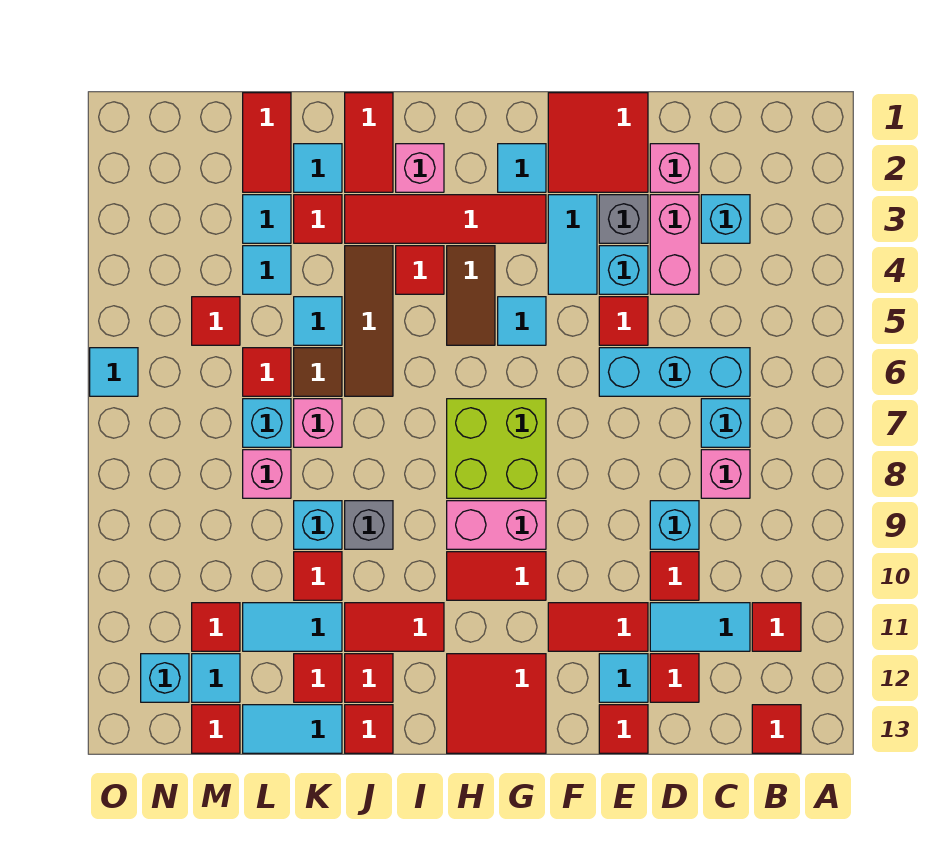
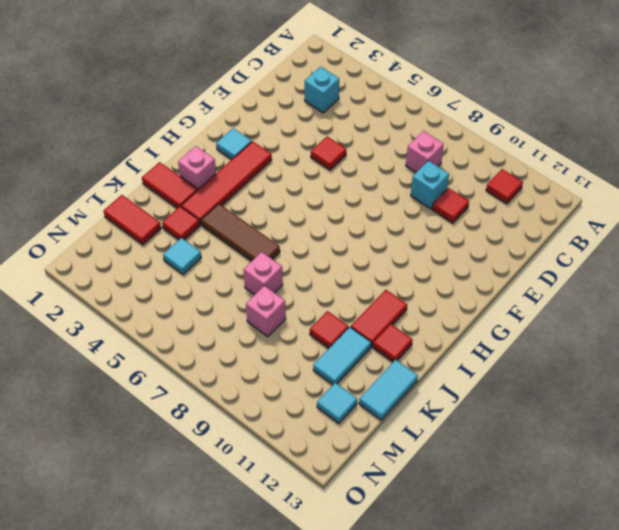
none -> red tile B13 level 1
none -> cyan brick C6:E6 level 1
none -> cyan brick C7 level 1
none -> cyan tile C11:D11 level 1

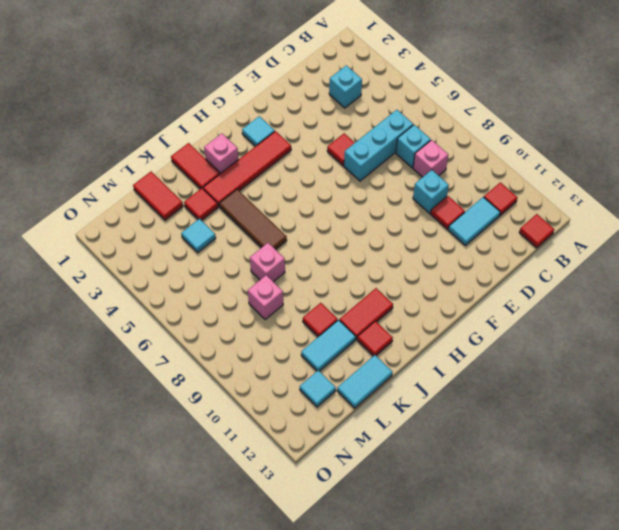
none -> pink brick D2 level 1
none -> pink brick D3:D4 level 1
none -> red tile D12 level 1
none -> red tile E1:F2 level 1

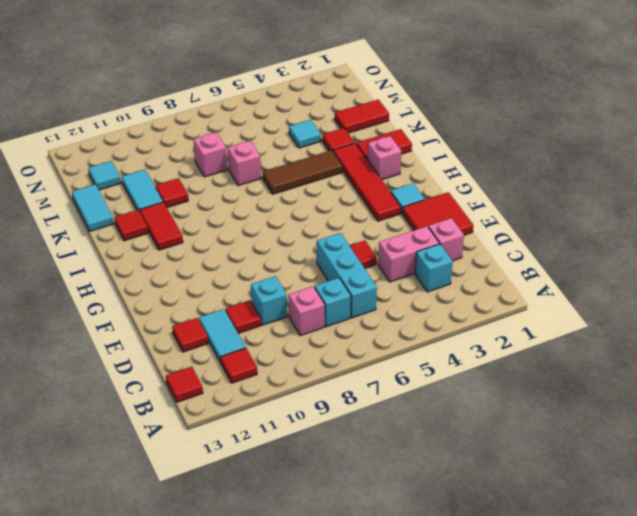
none -> grey brick E3 level 1
none -> cyan brick E4 level 1
none -> red tile E11:F11 level 1
none -> cyan tile E12 level 1

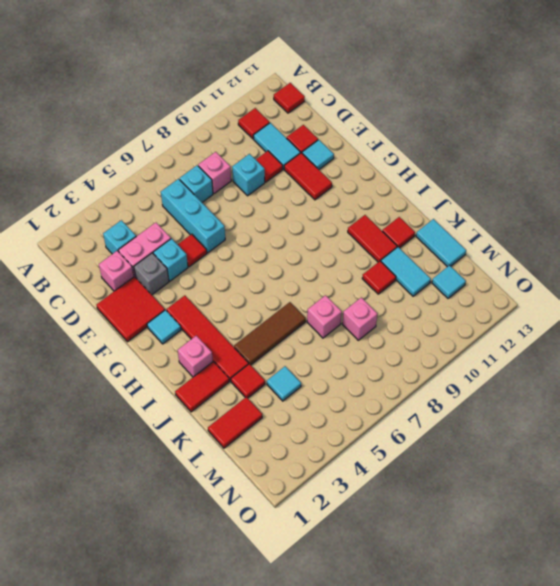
none -> red tile E13 level 1
none -> cyan tile F3:F4 level 1
none -> cyan tile G5 level 1
none -> lime brick G7:H8 level 1

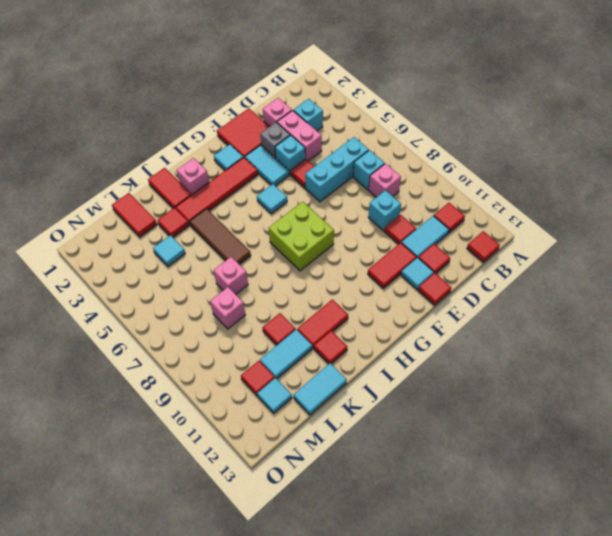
none -> pink brick G9:H9 level 1
none -> red tile G10:H10 level 1
none -> red tile G12:H13 level 1
none -> brown tile H4:H5 level 1

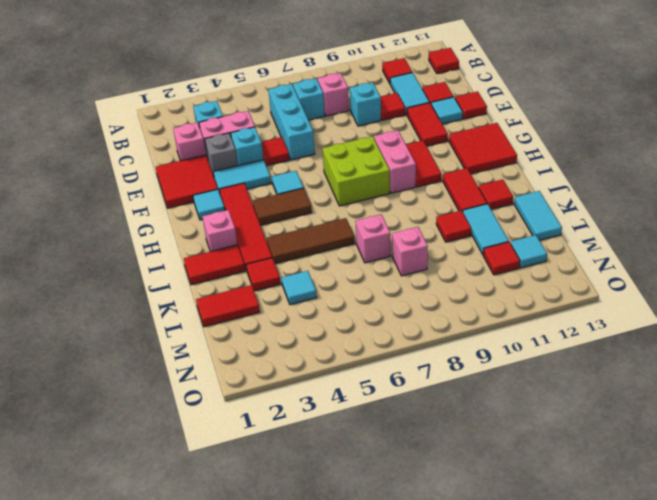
none -> red tile I4 level 1
none -> grey brick J9 level 1
none -> red tile J13 level 1
none -> cyan tile K2 level 1

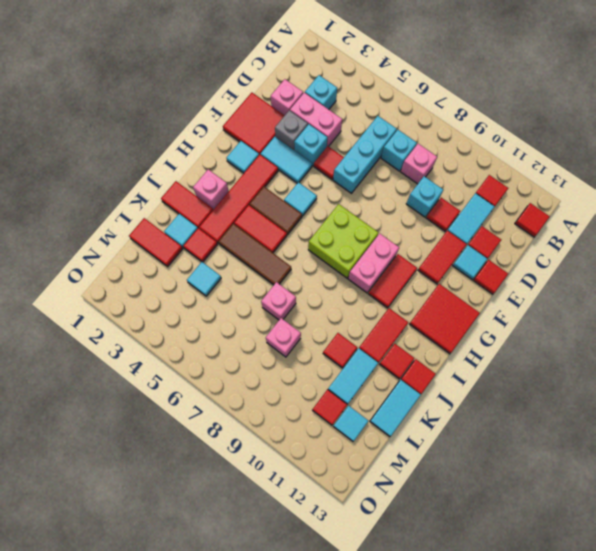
red tile I4:I5 level 1 -> red tile I4 level 1
none -> grey brick J9 level 1
none -> cyan tile K5 level 1
none -> brown tile K6 level 1
none -> cyan brick K9 level 1

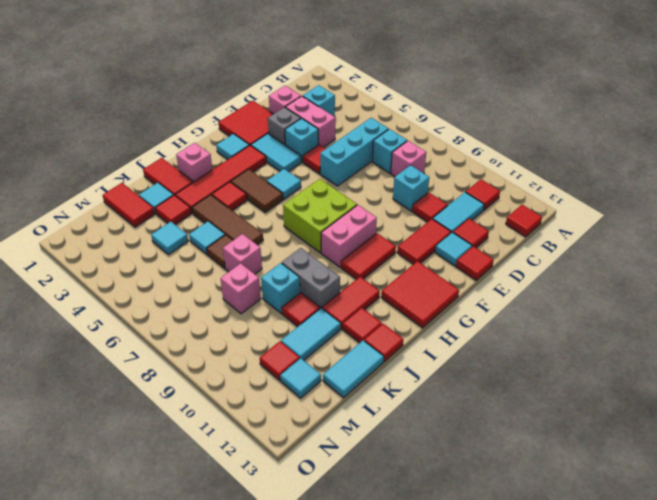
grey brick J9:J10 level 1 -> grey brick J9 level 1
none -> red tile K12 level 1
none -> cyan tile L3 level 1
none -> red tile L6 level 1
none -> cyan brick L7 level 1

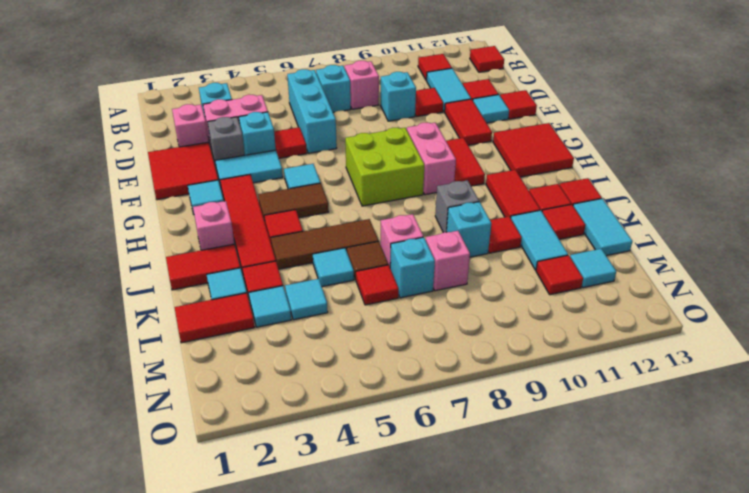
none -> red tile M5 level 1
none -> red tile M13 level 1
none -> cyan brick N12 level 1
none -> cyan tile O6 level 1

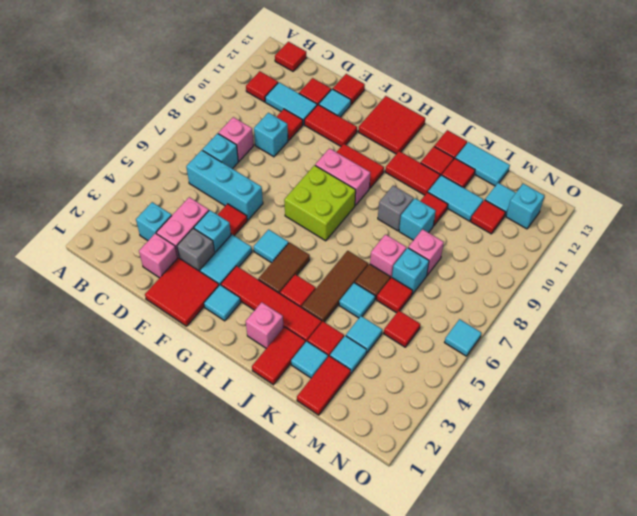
none -> red tile M13 level 1

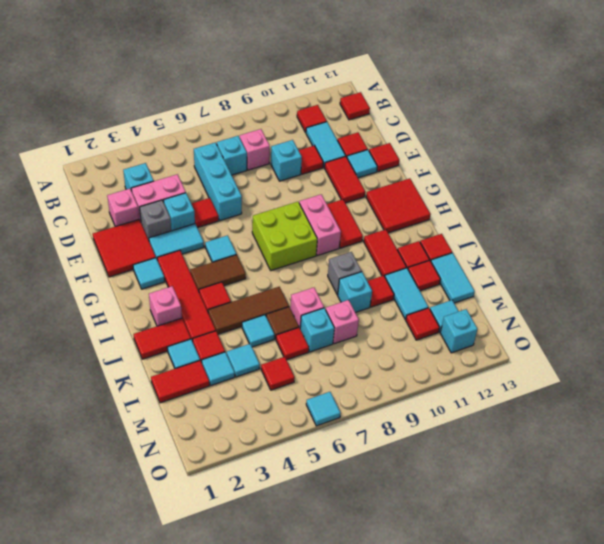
none -> red tile M13 level 1

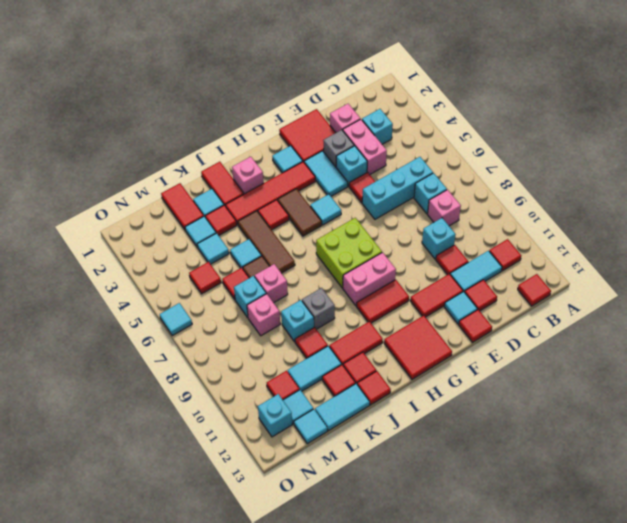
cyan tile M13 level 1 -> red tile M13 level 1

